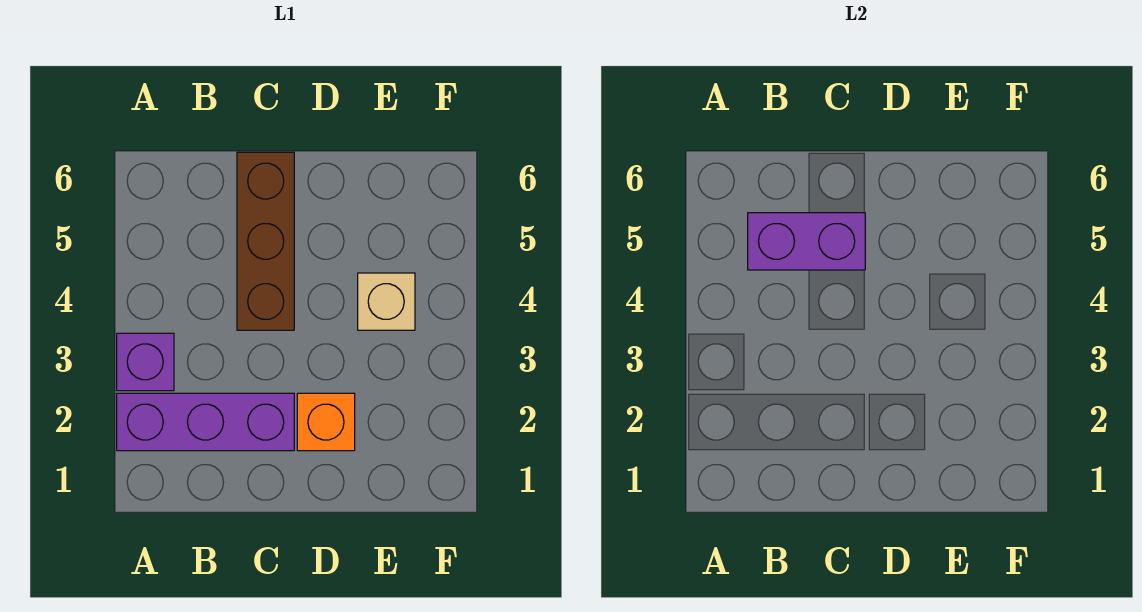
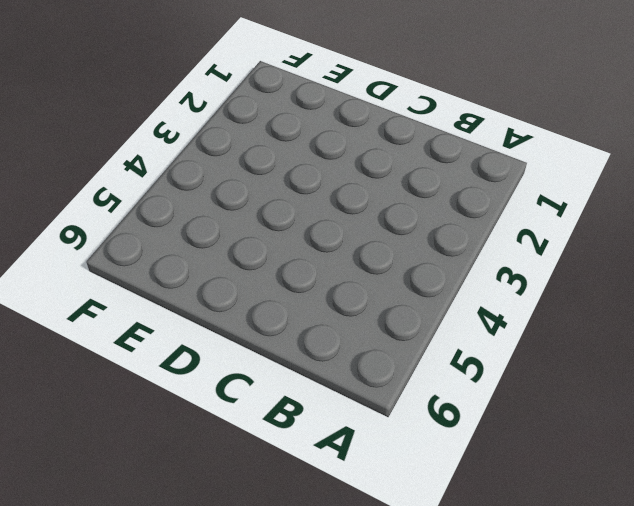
none -> purple brick A2:C2 level 1
none -> purple brick A3 level 1

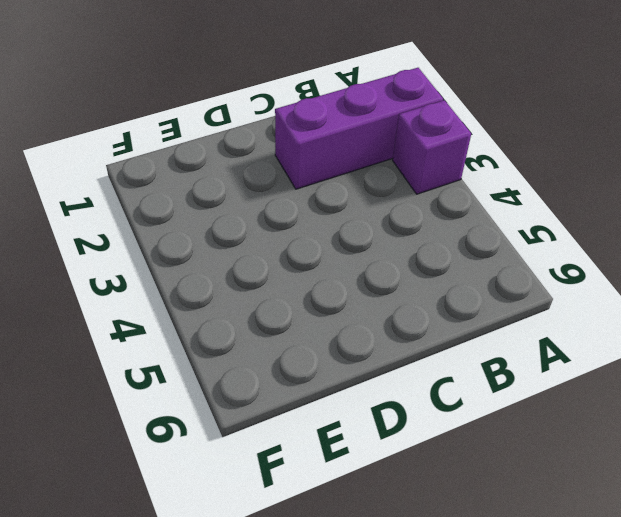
none -> brown brick C4:C6 level 1
none -> orange brick D2 level 1

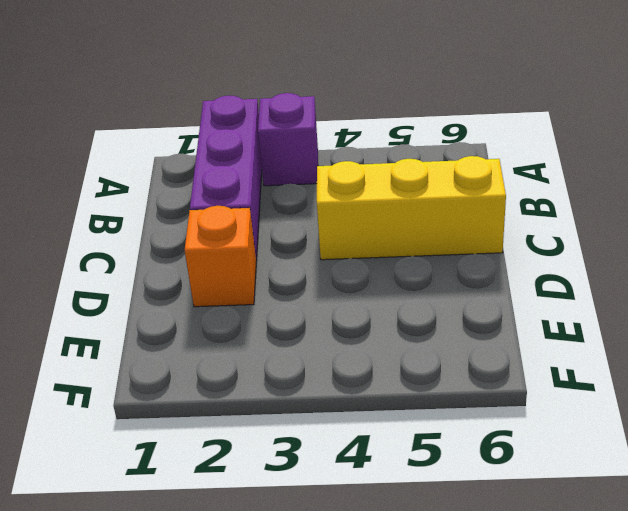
yellow brick C4:C6 level 1 -> brown brick C4:C6 level 1
none -> tan brick E4 level 1
none -> purple brick B5:C5 level 2

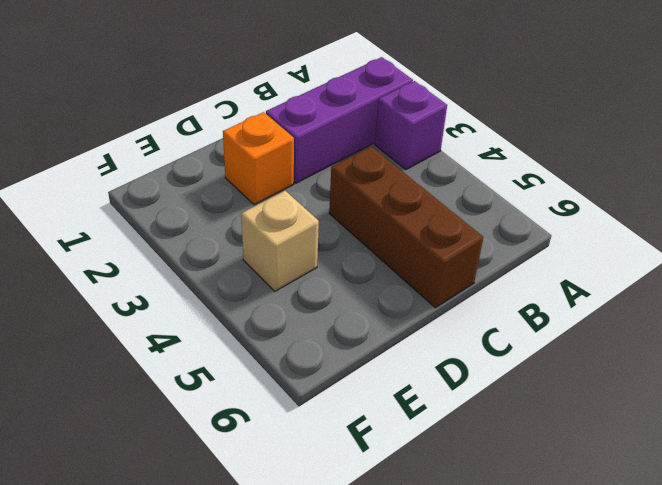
none -> purple brick B5:C5 level 2

